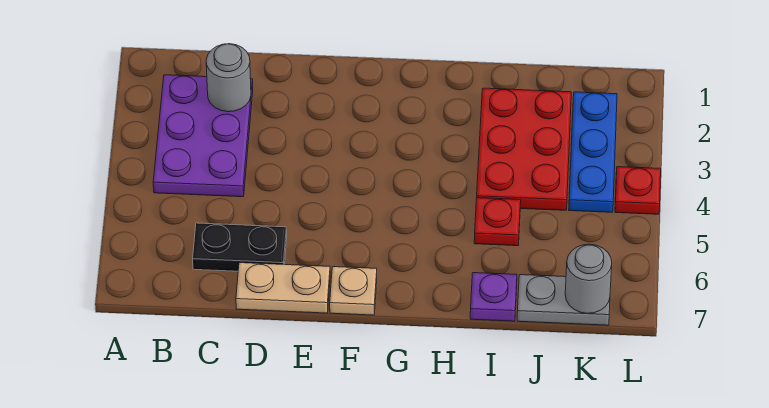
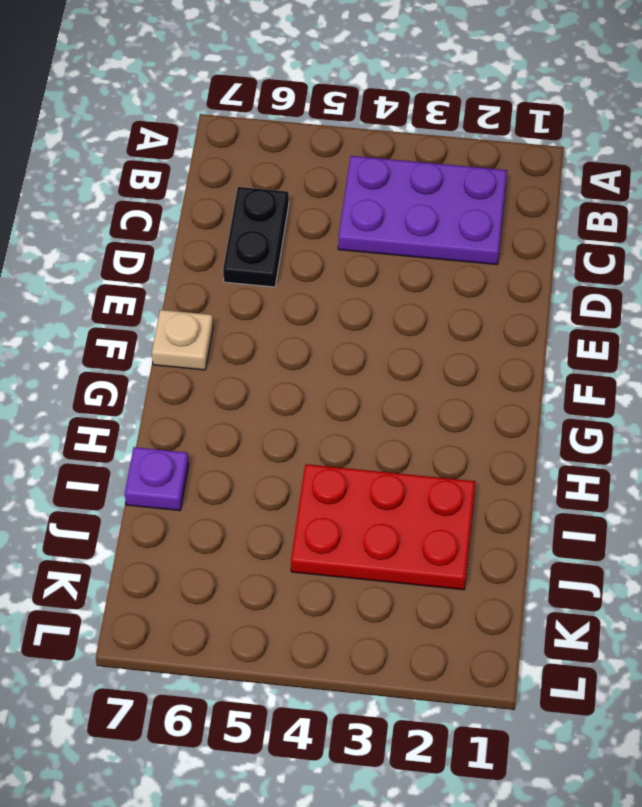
none -> tan plate D7:E7 level 1
none -> red plate I5 level 1
none -> grey plate J7:K7 level 1

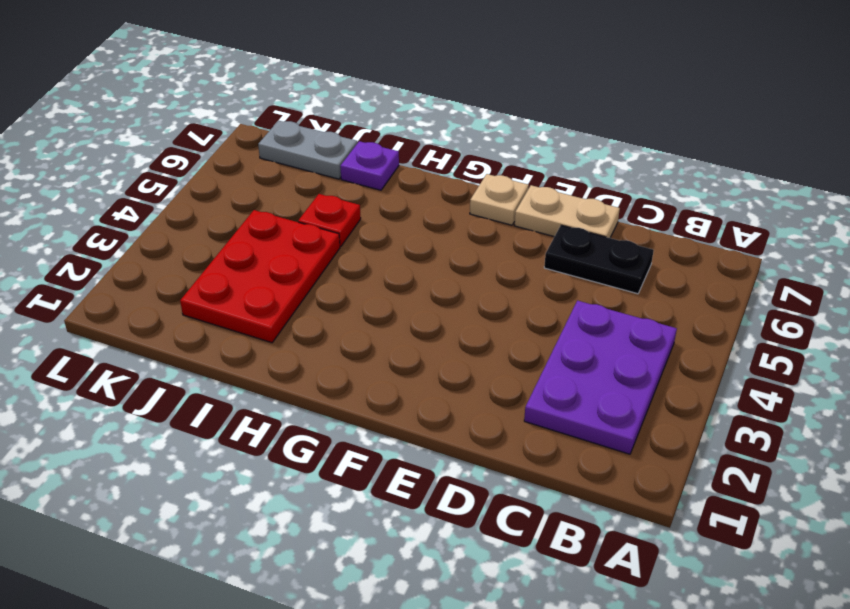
none -> blue plate K2:K4 level 1
none -> red plate L4 level 1
none -> grey round brick C2 level 2

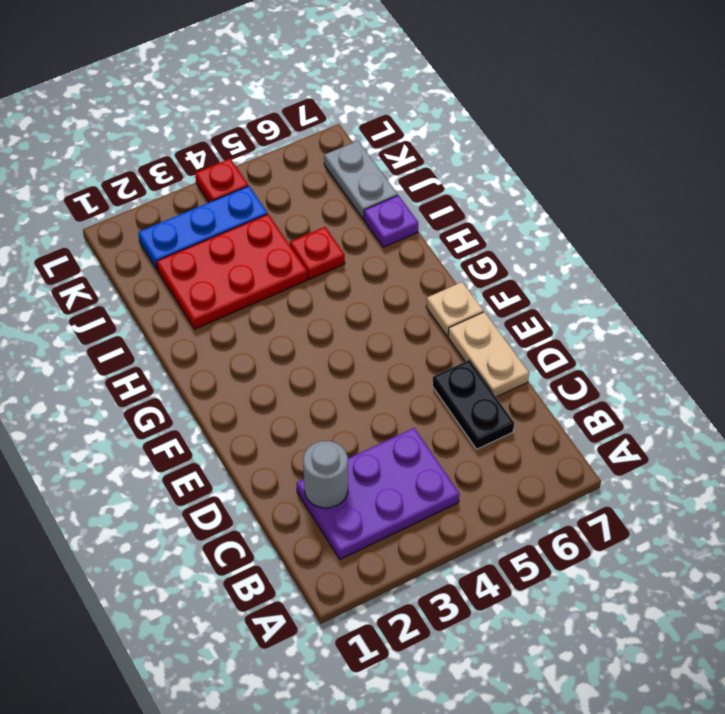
none -> grey round brick K7 level 2

